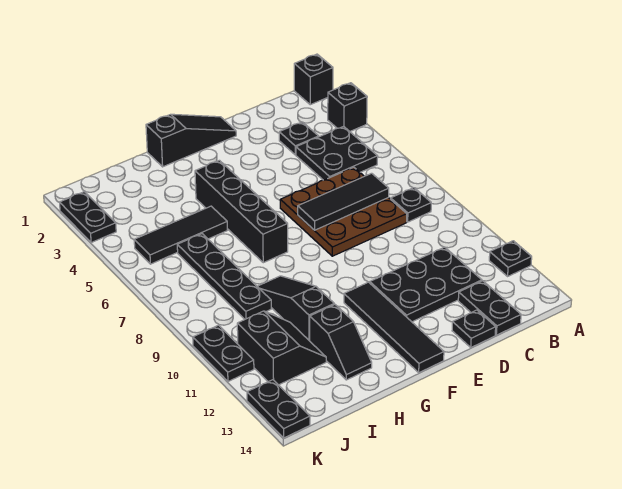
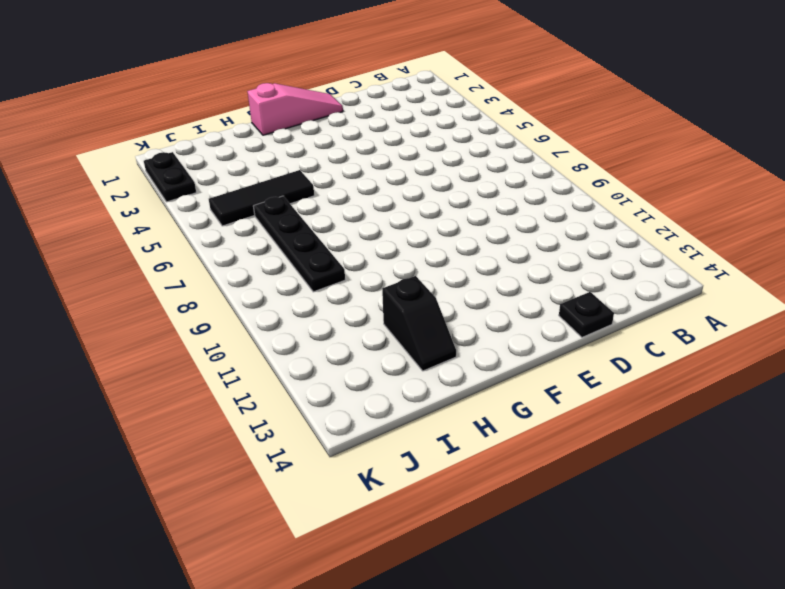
pink slope E1:G1 level 1 top G -> black slope E1:G1 level 1 top G
none -> black brick A1 level 1
none -> black brick A3 level 1
none -> black plate A12 level 1

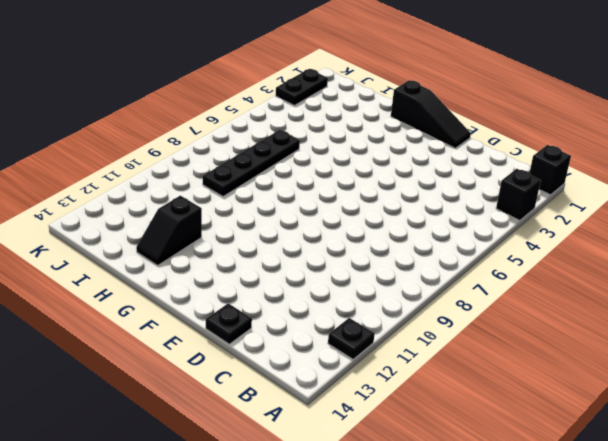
none -> black plate B4:C5 level 1
none -> black plate B8 level 1
none -> black plate C3 level 1

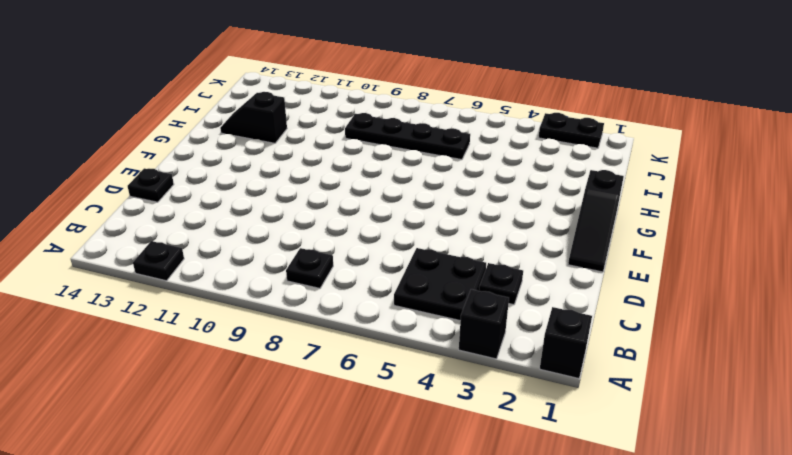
none -> brown plate C6:E8 level 1
none -> black plate C11:E12 level 1
none -> black plate C13:C14 level 1

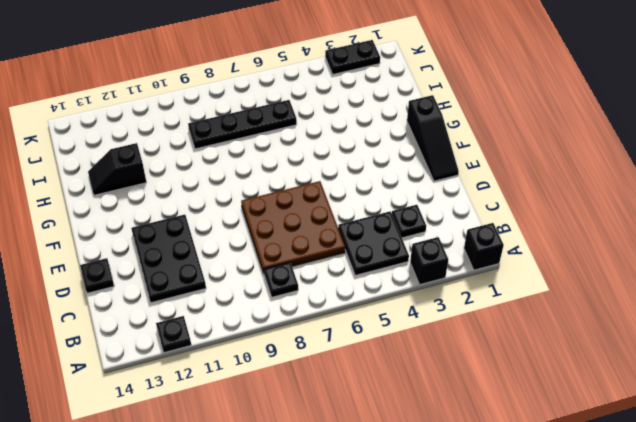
none -> black plate C13:C14 level 1
none -> black tile F11:F14 level 1
none -> black brick G4:G7 level 1

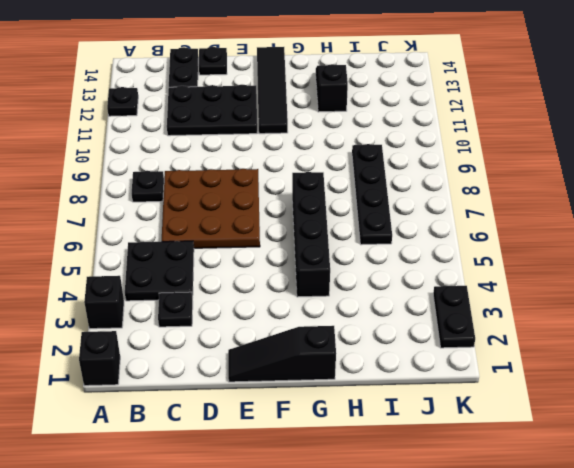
none -> black tile H5:J5 level 1
none -> black slope H9:H11 level 1 top 11
none -> black slope I11:J12 level 1 top J

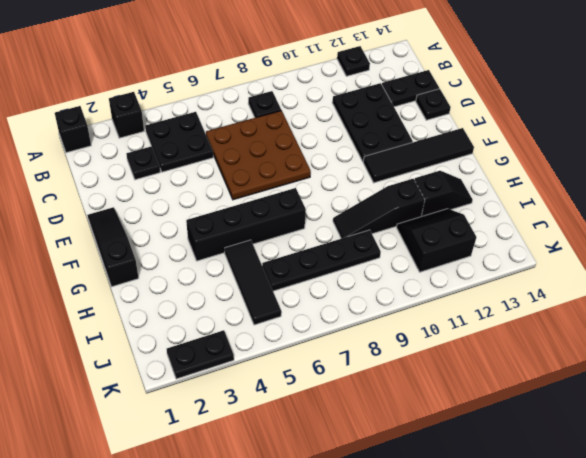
none -> black plate K10:K11 level 1
none -> black plate K13:K14 level 1
none -> black tile C7:E7 level 2

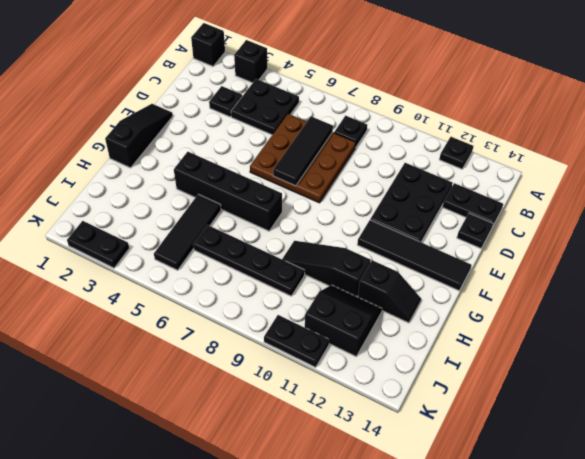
none -> black plate K13:K14 level 1

